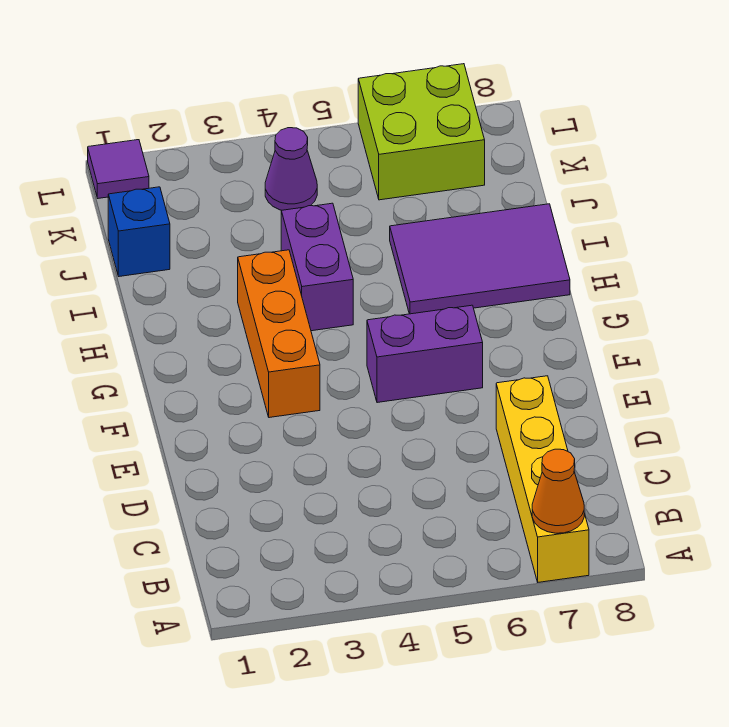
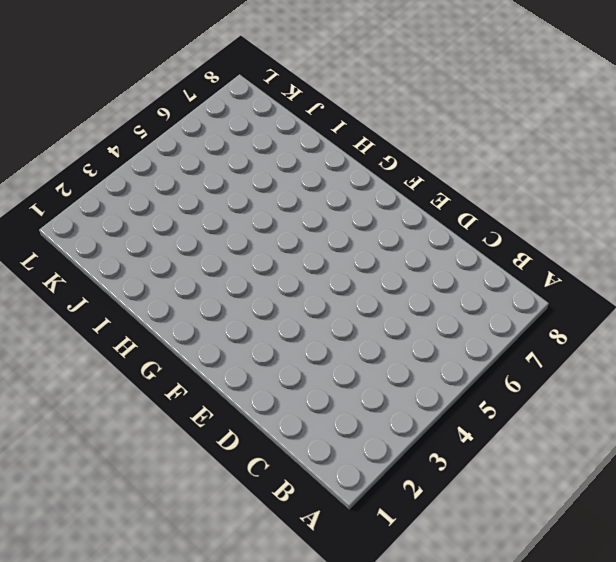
none -> yellow brick A7:D7 level 1
none -> orange brick F3:H3 level 1

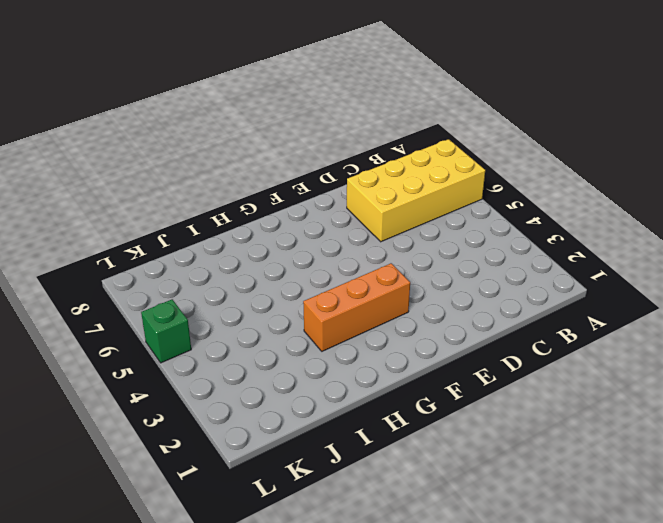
yellow brick A6:D7 level 1 -> yellow brick A7:D7 level 1
green brick L5 level 1 -> none
none -> purple brick F5:F6 level 1
none -> purple brick H4:I4 level 1

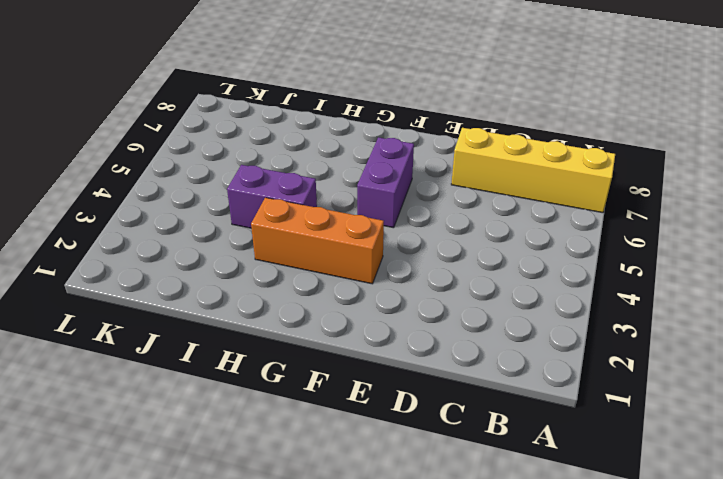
none -> purple tile H6:I8 level 1
none -> blue brick J1 level 1

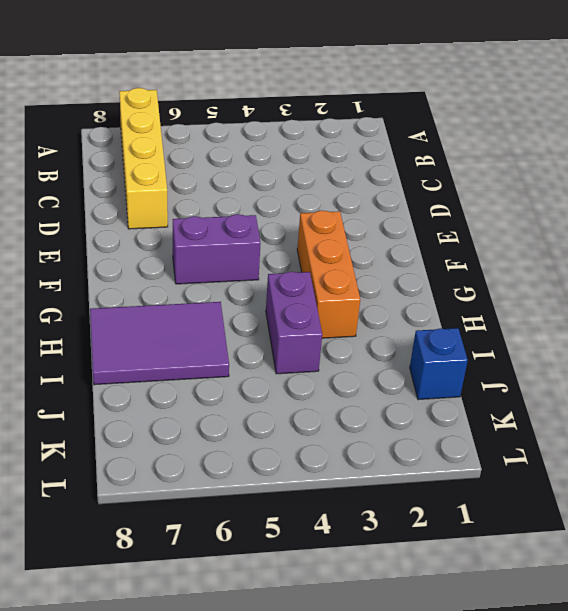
none -> purple cone K4 level 1
none -> lime brick K6:L7 level 1

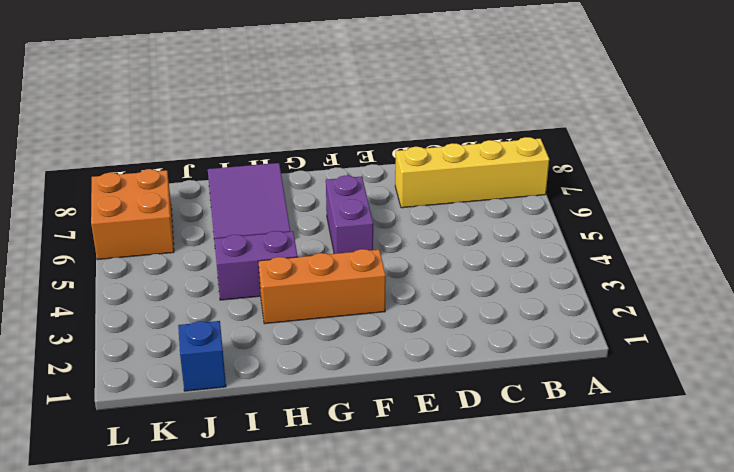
orange brick K6:L7 level 1 -> lime brick K6:L7 level 1
none -> purple cone K4 level 1
none -> purple tile L1 level 1

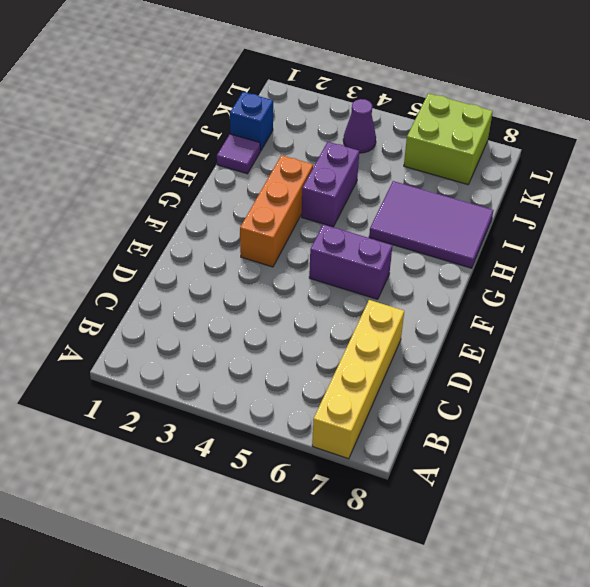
purple tile I1 level 1 -> purple tile L1 level 1
none -> orange cone A7 level 2

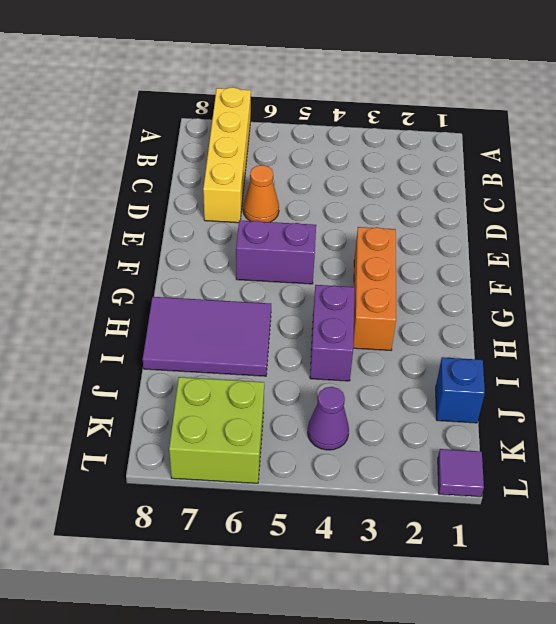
orange cone D6 level 1 -> orange cone A7 level 2

